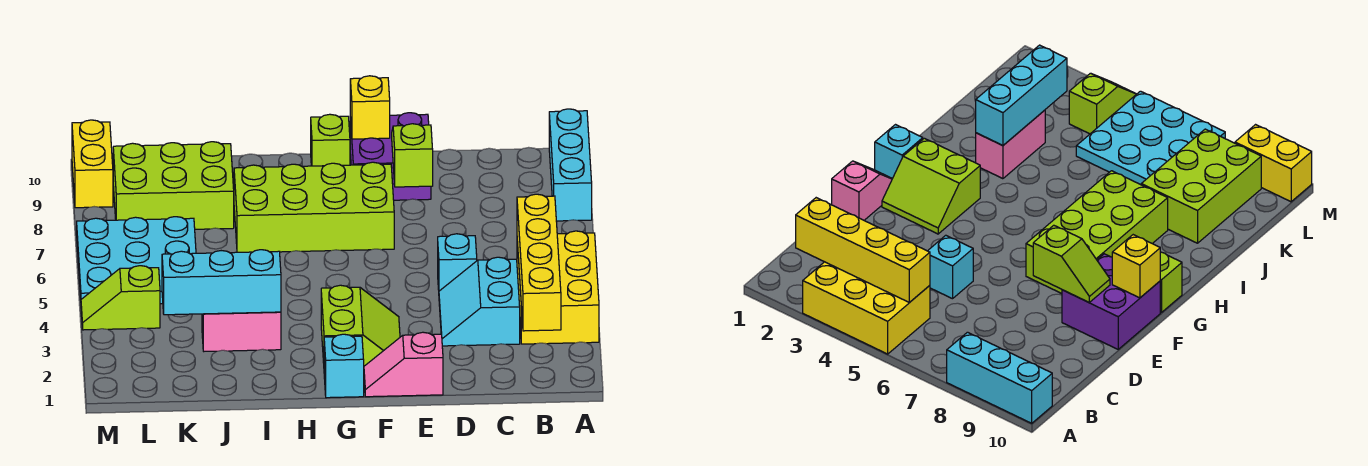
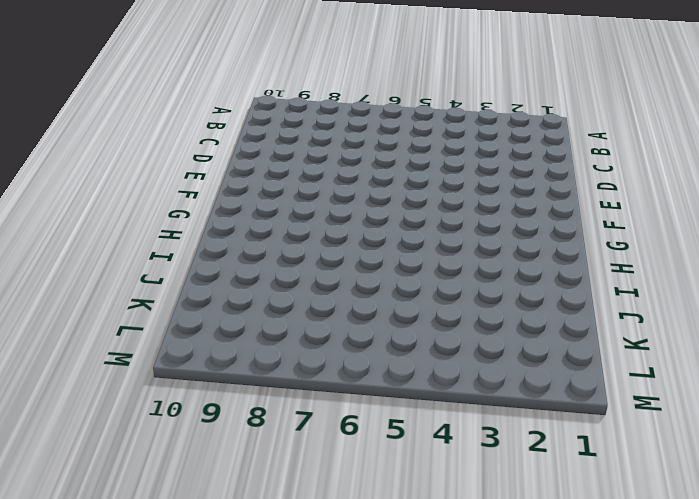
none -> yellow brick A3:B5 level 1
none -> cyan brick A8:A10 level 1
none -> cyan slope C3:D4 level 1 top C

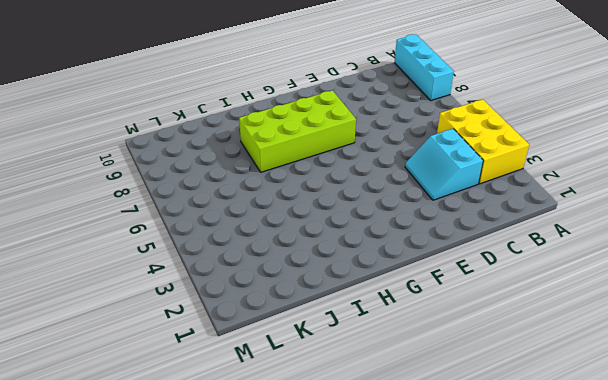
none -> cyan brick D5 level 1
none -> pink slope E1:F1 level 1 top E
none -> purple brick E9:F10 level 1

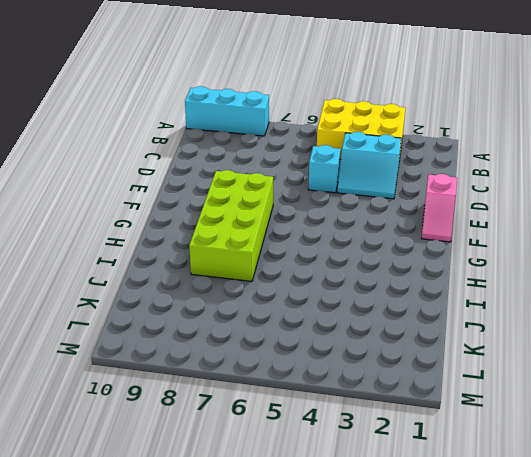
none -> purple brick E9:F10 level 1
none -> lime slope F2:G3 level 1 top G
none -> cyan brick G1 level 1

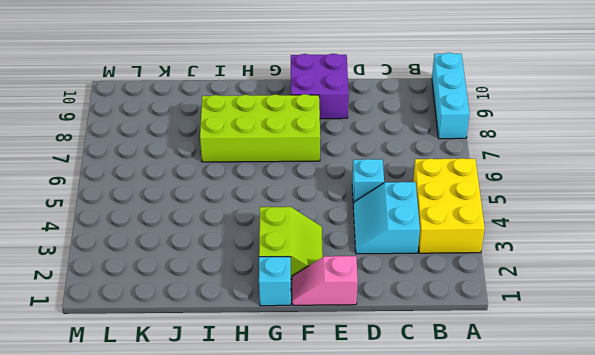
none -> lime brick G10 level 1
none -> pink brick I3:J3 level 1
none -> lime brick J8:L9 level 1

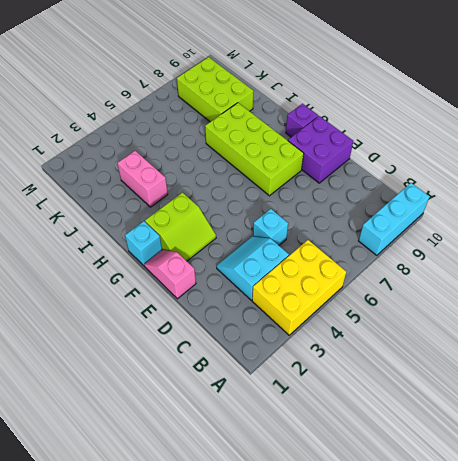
purple brick G10 level 1 -> lime brick G10 level 1
none -> cyan plate K5:M7 level 1
none -> lime slope L4:M4 level 1 top L
none -> yellow brick M9:M10 level 1

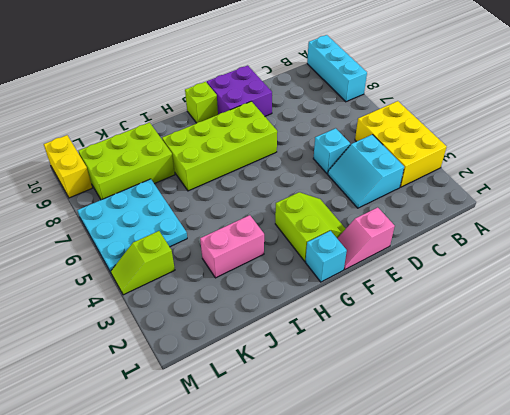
none -> yellow brick B2:B5 level 2
none -> lime slope E8:E9 level 2 top 8
none -> yellow brick F10 level 2

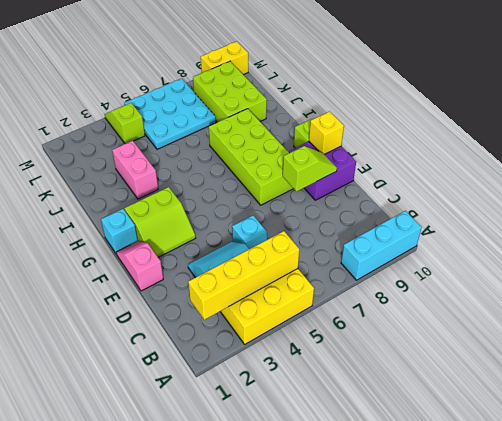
none -> cyan brick I3:K3 level 2

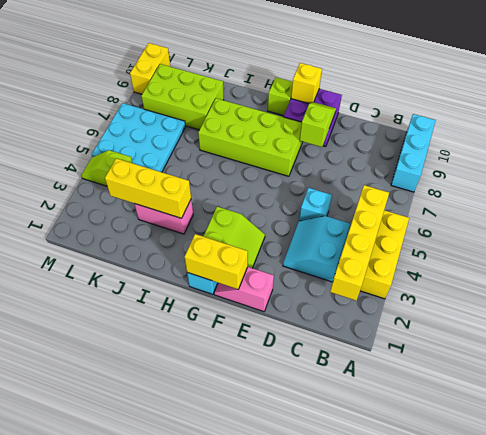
yellow brick F1:G1 level 2 -> none
yellow brick I3:K3 level 2 -> cyan brick I3:K3 level 2

